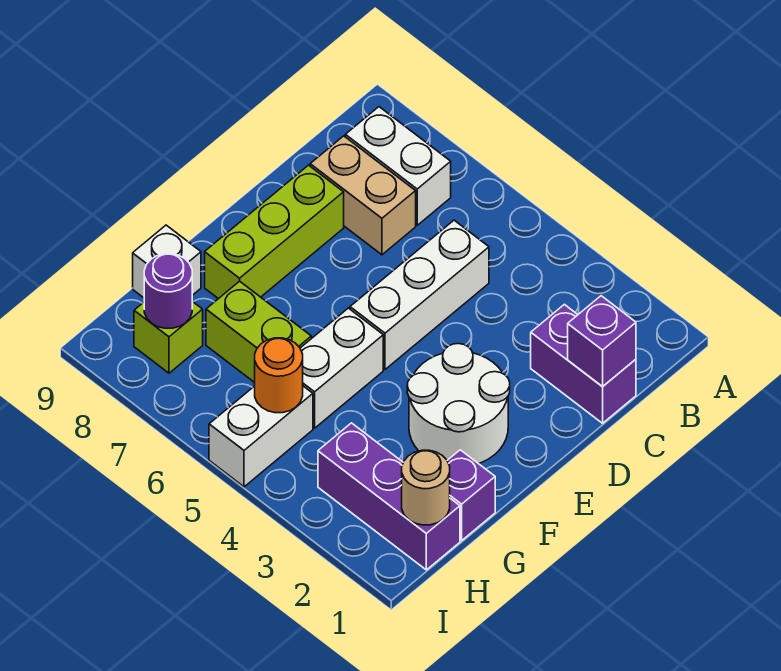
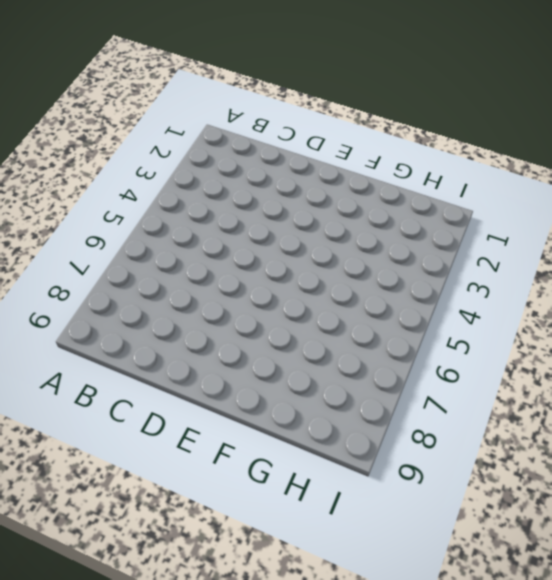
none -> white brick B7:B8 level 1
none -> purple brick C1:C2 level 1
none -> white brick C5:E5 level 1

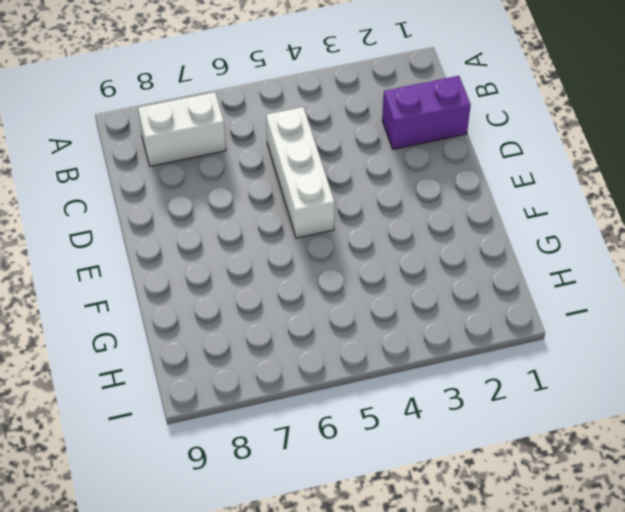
none -> tan brick C7:C8 level 1
none -> lime brick D8:F8 level 1
none -> white round brick E2:F3 level 1

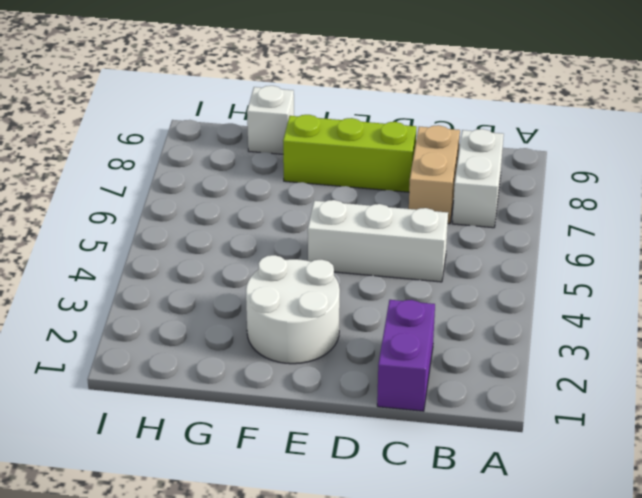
none -> white brick F5:G5 level 1
none -> purple brick G1 level 1
none -> lime brick G6:G7 level 1

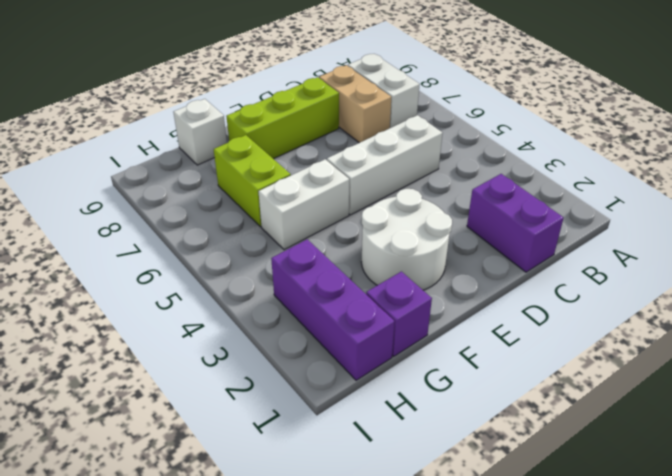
none -> white brick H5:I5 level 1
none -> lime brick H8 level 1
none -> purple brick C1 level 2

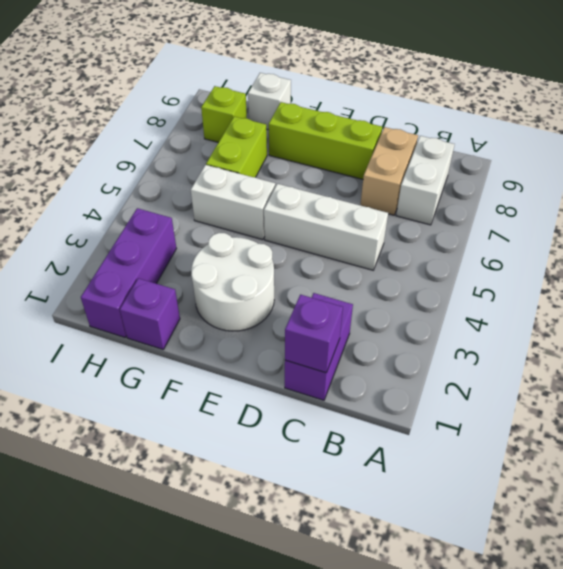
none -> white brick H5:I5 level 1
none -> tan round brick H1 level 2
none -> orange round brick H5 level 2

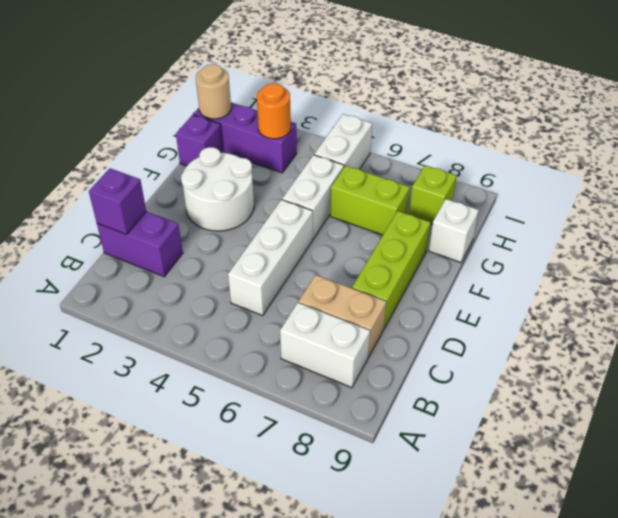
orange round brick H3 level 2 -> orange round brick H5 level 2
none -> purple round brick H8 level 2

